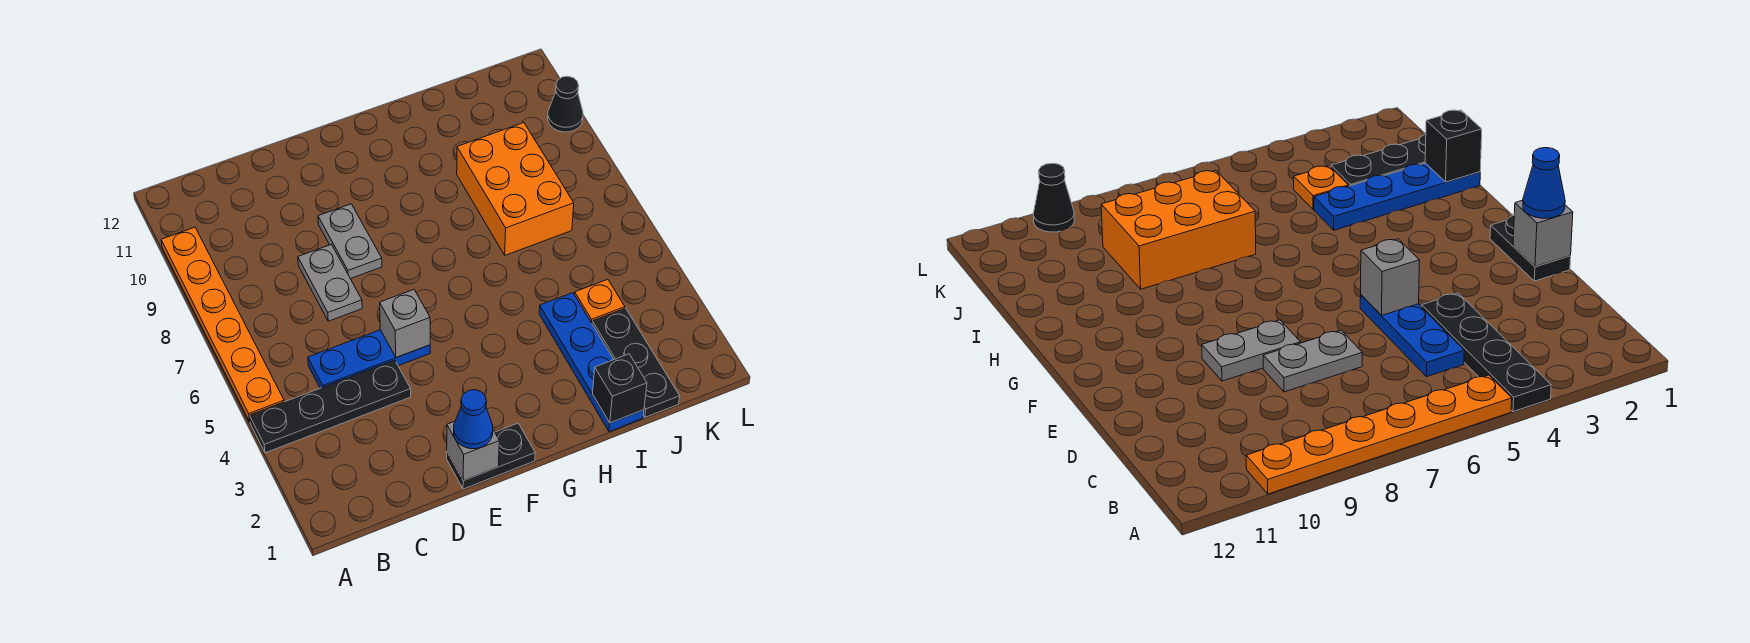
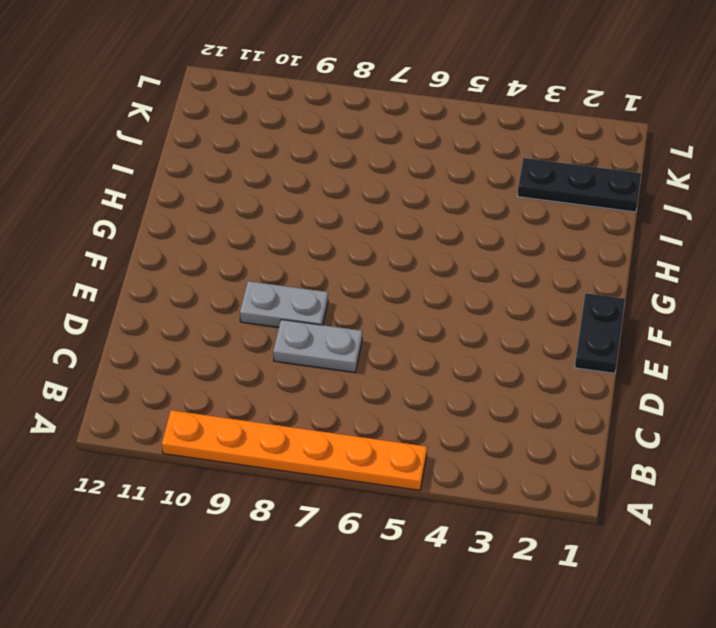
none -> black plate A4:D4 level 1
none -> blue plate C5:E5 level 1
none -> blue plate I1:I4 level 1

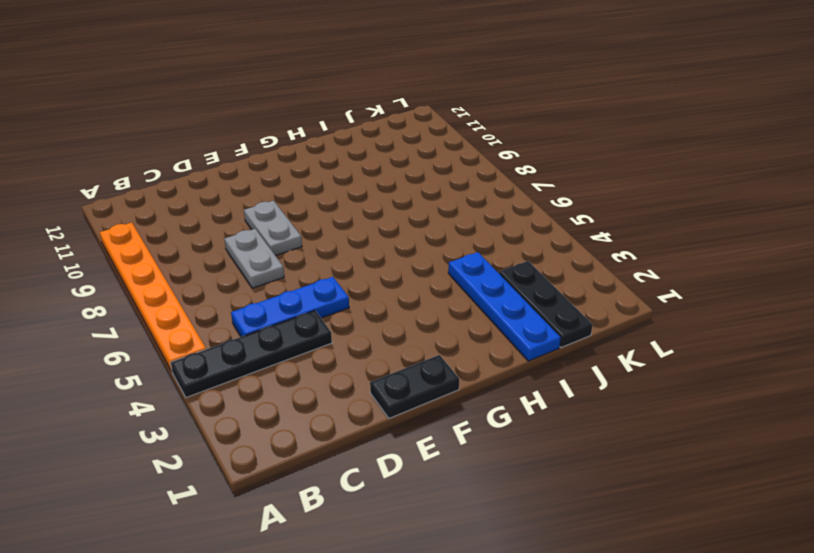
none -> orange brick I7:J9 level 1
none -> orange plate J4 level 1
none -> black cone L10 level 1

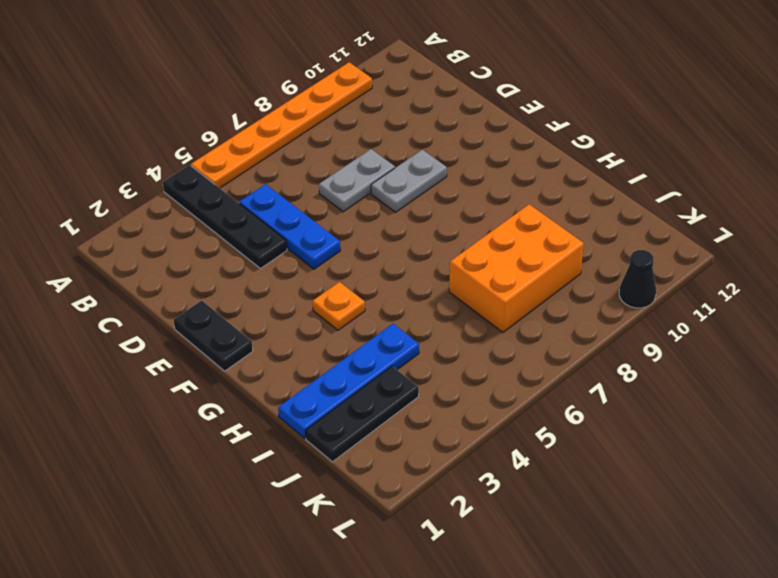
orange plate G4 level 1 -> orange plate J4 level 1
none -> grey brick E1 level 2
none -> grey brick E5 level 2
none -> black brick I1 level 2

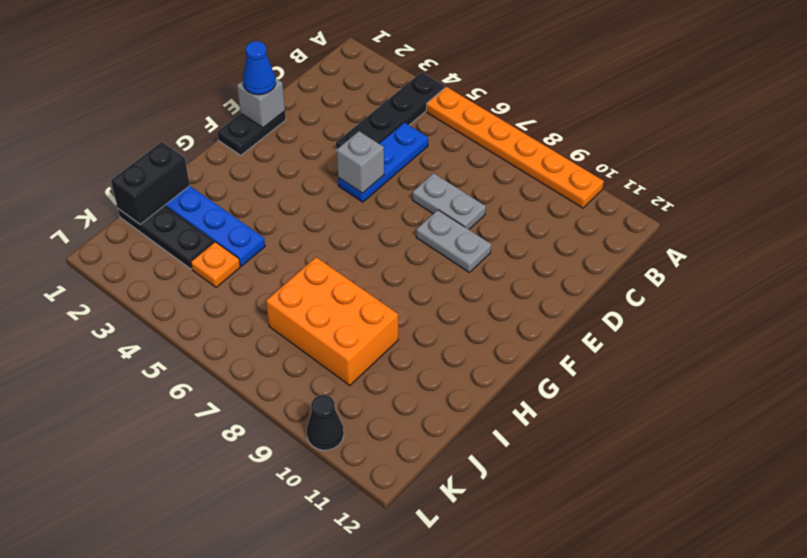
black brick I1:J1 level 2 -> black brick I1 level 2

